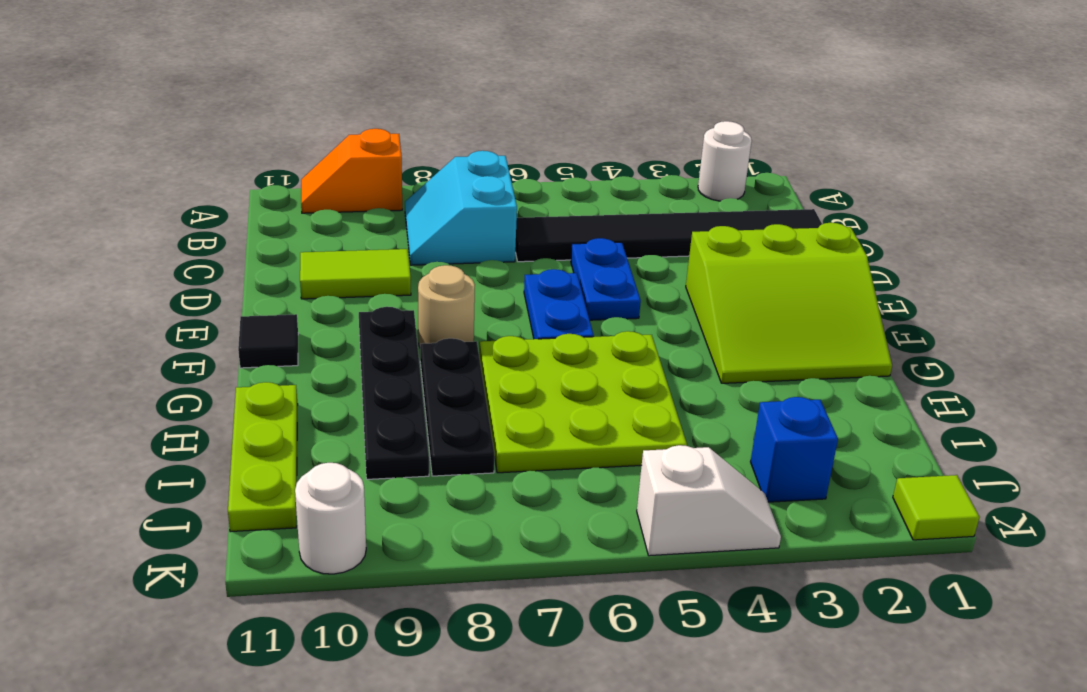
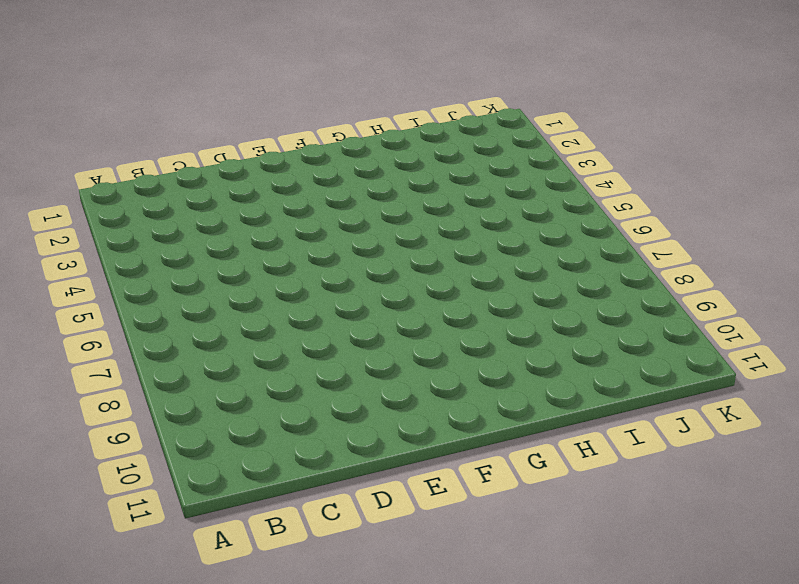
none -> white round brick A2 level 1
none -> orange slope A9:A10 level 1 top 9
none -> cyan slope B7:C8 level 1 top 7

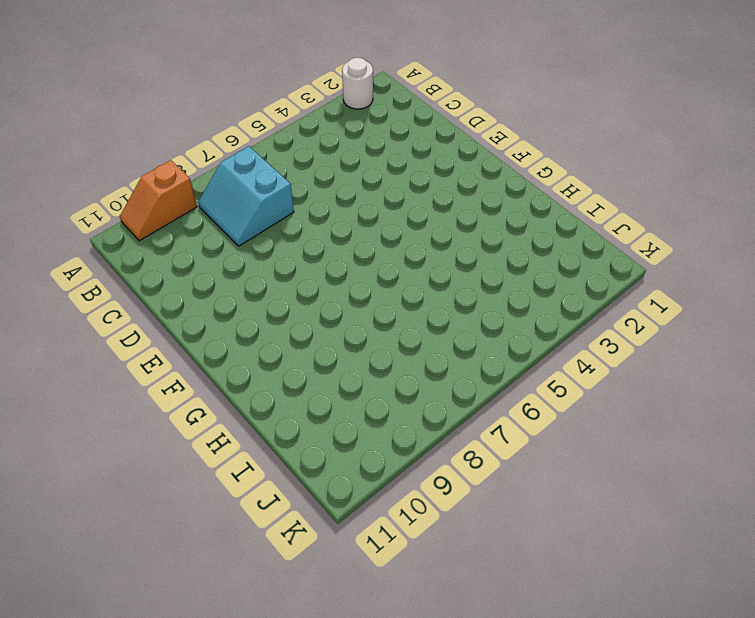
none -> black tile C1:C6 level 1
none -> blue plate D5:E5 level 1
none -> lime tile D9:D10 level 1

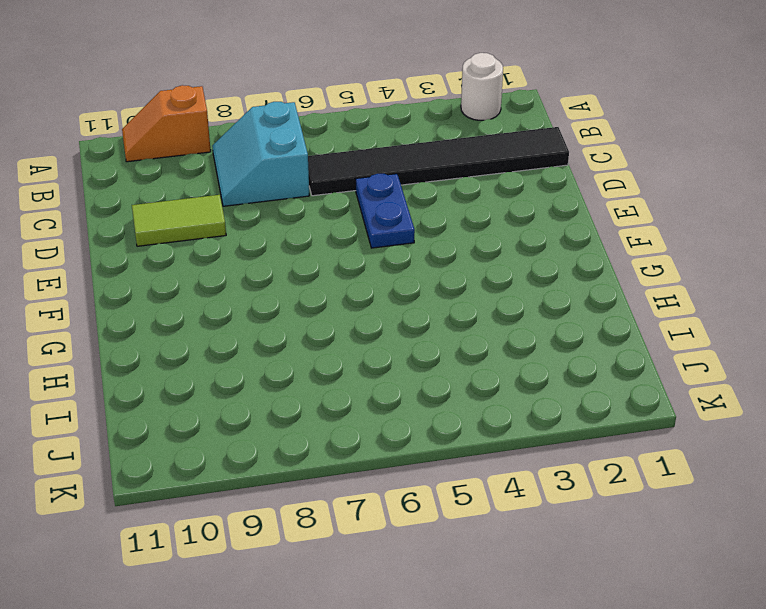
none -> lime slope E1:G3 level 1 top E
none -> blue plate E6:F6 level 1
none -> tan round brick F8 level 1

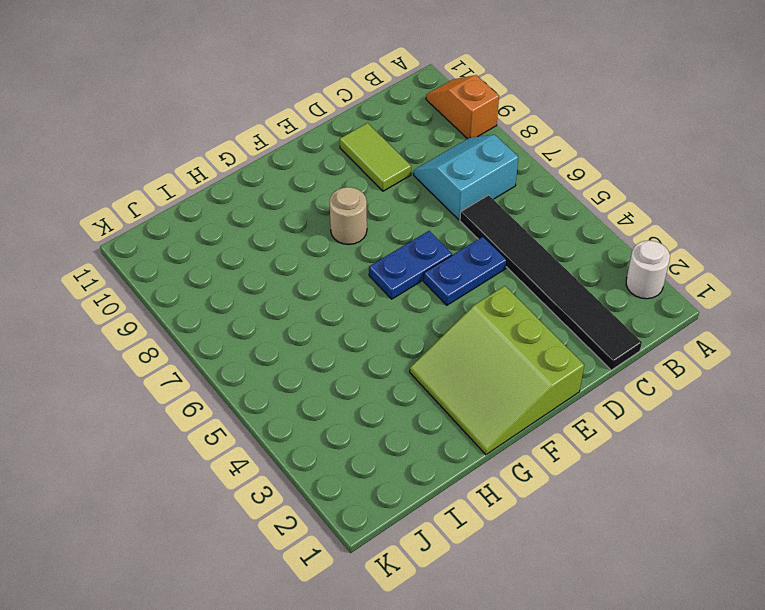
none -> black plate F9:I9 level 1
none -> black tile F11 level 1
none -> lime plate G5:I7 level 1

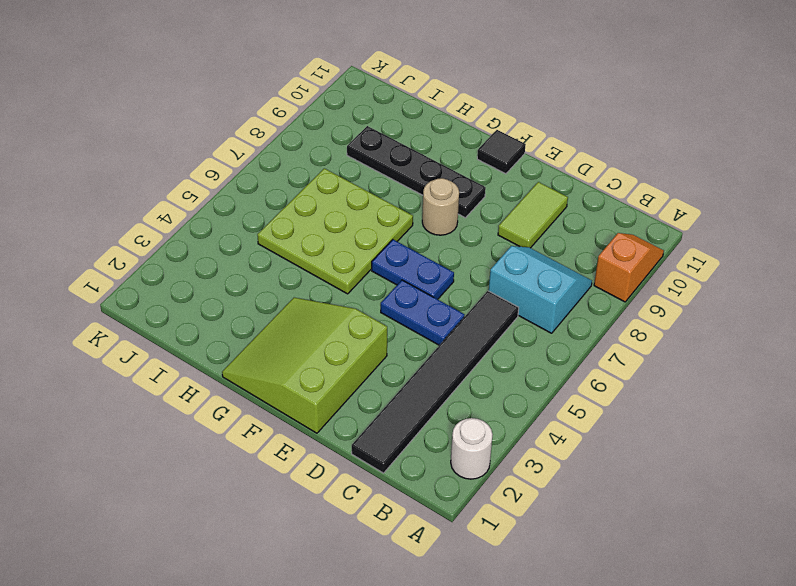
none -> black plate G8:I8 level 1
none -> lime plate H11:J11 level 1
none -> blue brick J3 level 1

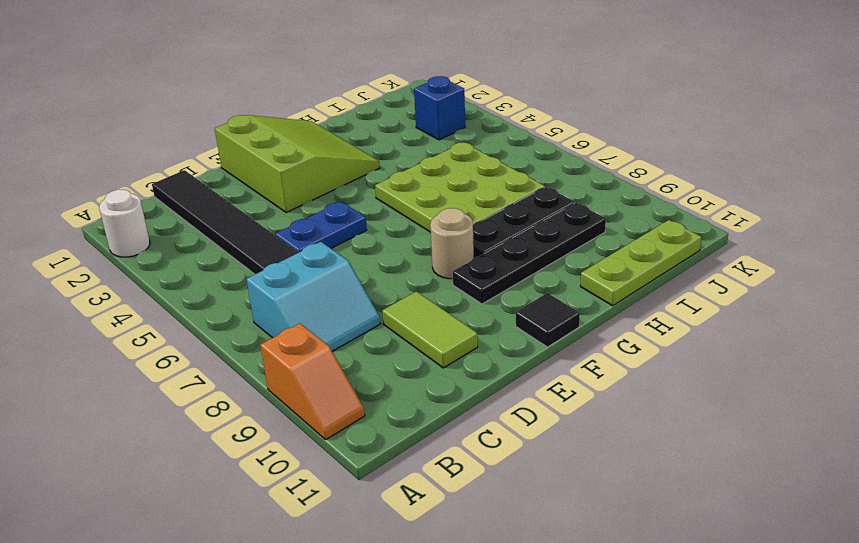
none -> blue plate E6:F6 level 1
none -> lime tile K1 level 1
none -> white slope K4:K5 level 1 top 5

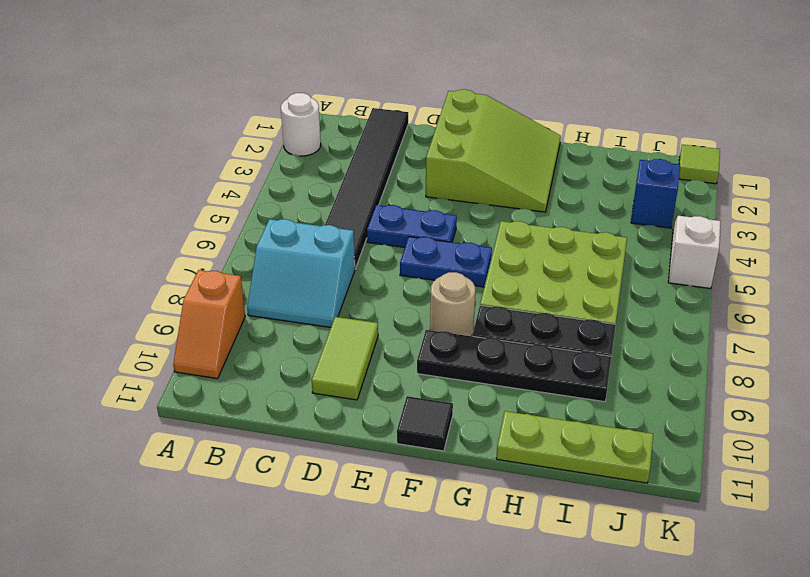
none -> white round brick K10 level 1

